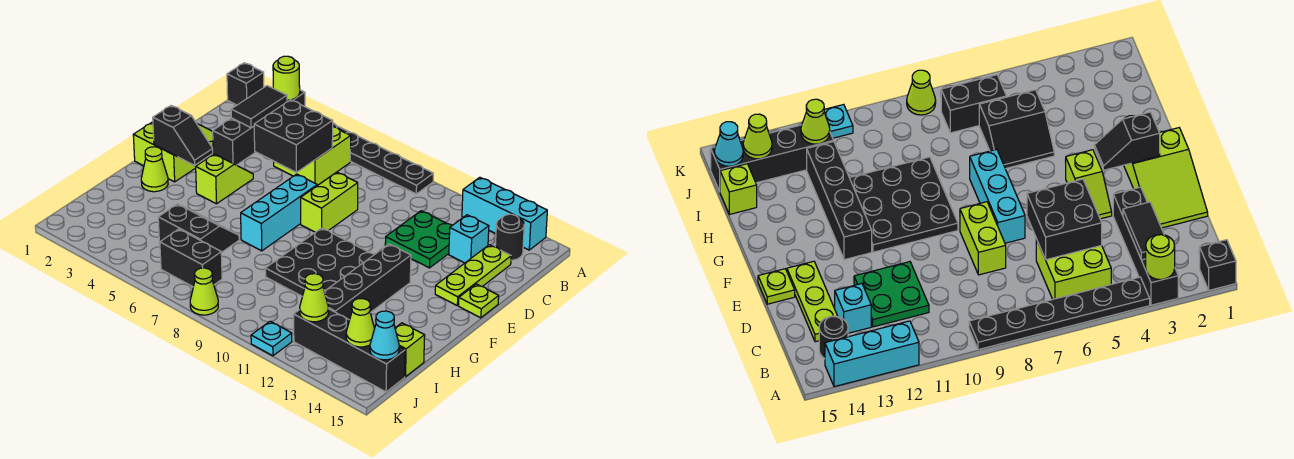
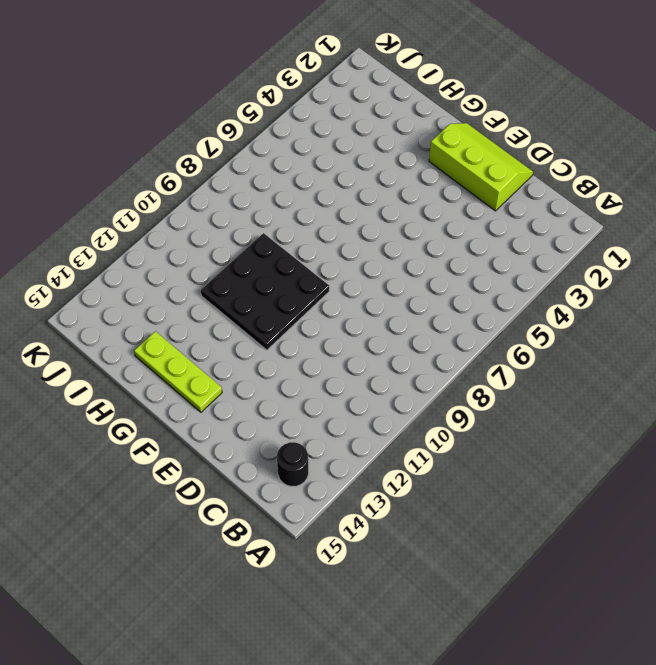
lime slope D1:F2 level 1 top 2 -> lime slope D1:F2 level 1 top F
lime plate F14:H14 level 1 -> lime plate C14:E14 level 1
none -> black brick A1 level 1
none -> black brick A3:D3 level 1
none -> black plate A4:A9 level 1
none -> cyan brick A12:A14 level 1

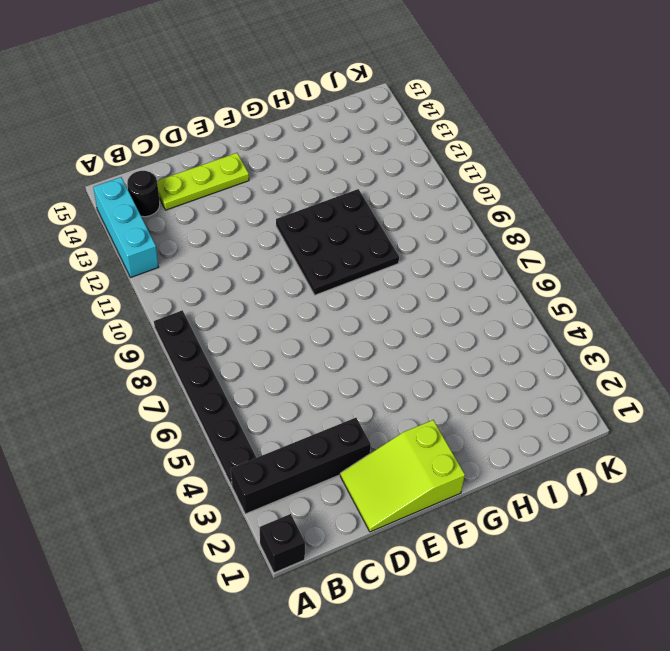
none -> lime brick B5:C6 level 1
none -> green plate C11:D12 level 1
none -> cyan brick C13 level 1
none -> lime brick D8:E8 level 1

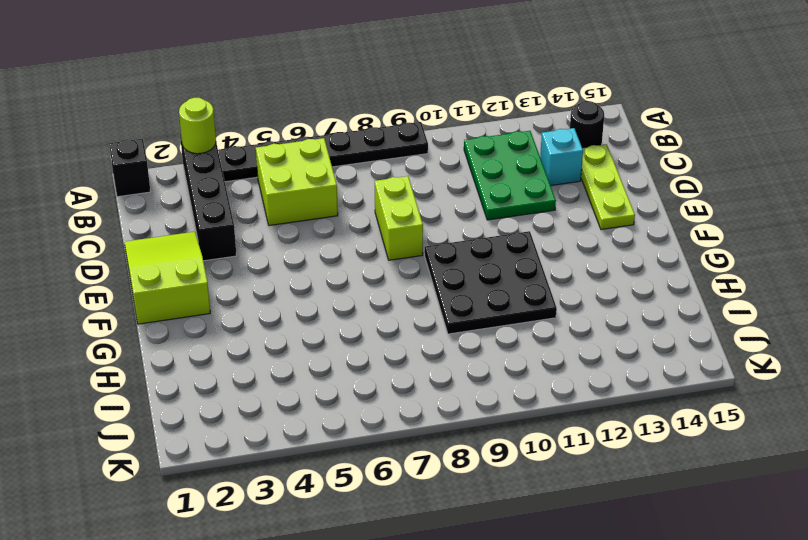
green plate B11:D12 level 1 -> green plate C11:D12 level 1
none -> cyan brick A12:A14 level 1
none -> lime slope E4:F4 level 1 top F
none -> cyan brick E7:G7 level 1
none -> lime plate E15 level 1

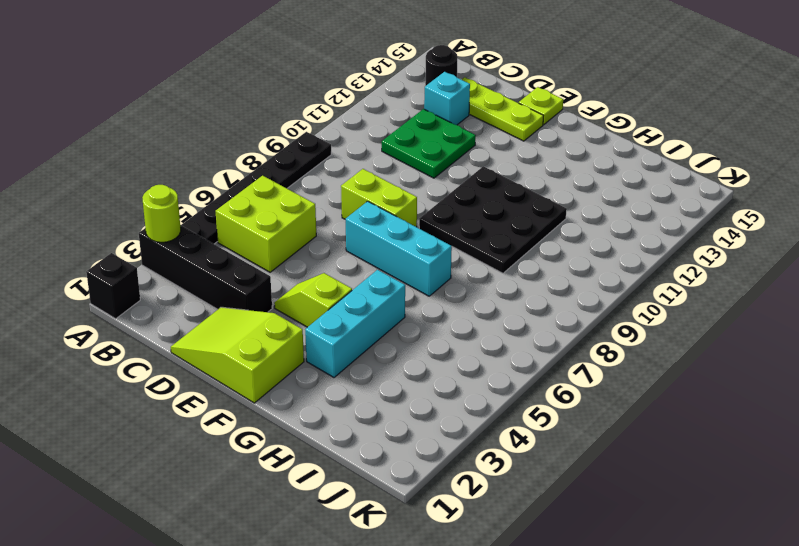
cyan brick G3:G5 level 1 -> cyan brick A12:A14 level 1
none -> black brick F12:I12 level 1
none -> lime cone G2 level 1
none -> black slope H5:I6 level 1 top I
none -> lime brick I15 level 1

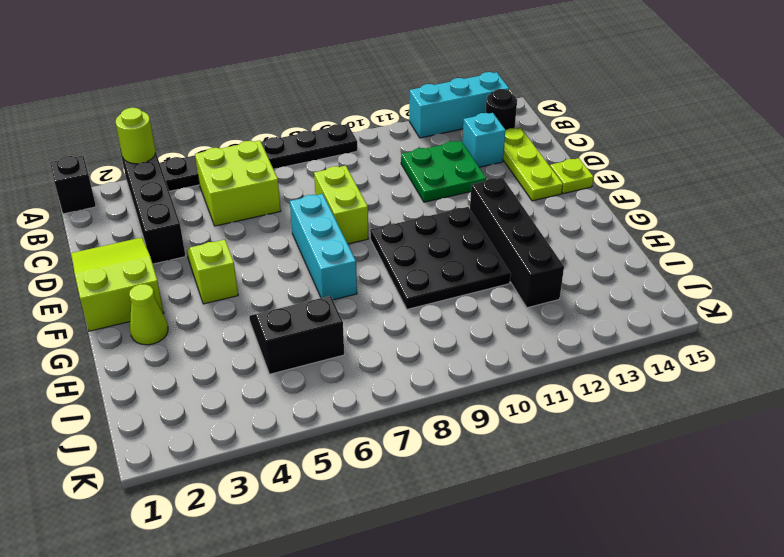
none -> lime brick I15 level 1
none -> black brick J6:J7 level 1
none -> black brick J12:J15 level 1
none -> lime cone K8 level 1

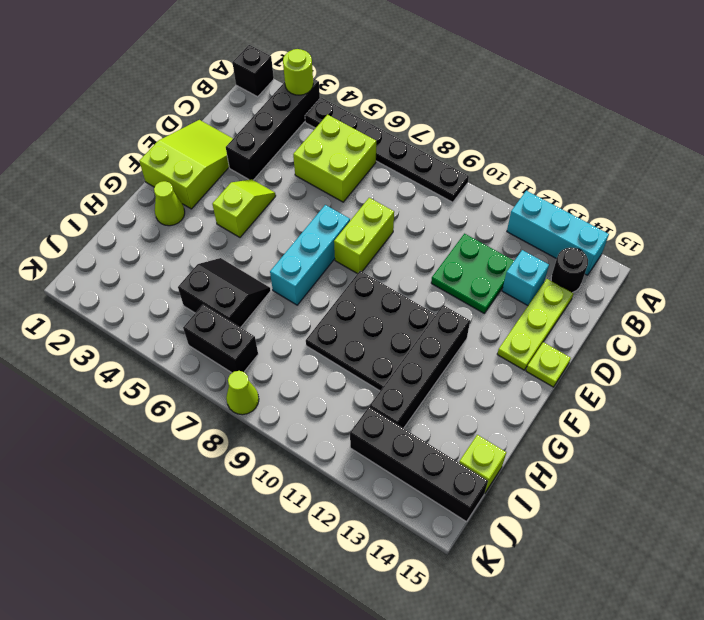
none -> cyan plate K11 level 1
none -> black tile B3:C3 level 2
none -> black brick C5:D6 level 2
none -> black slope F2:F3 level 2 top 2

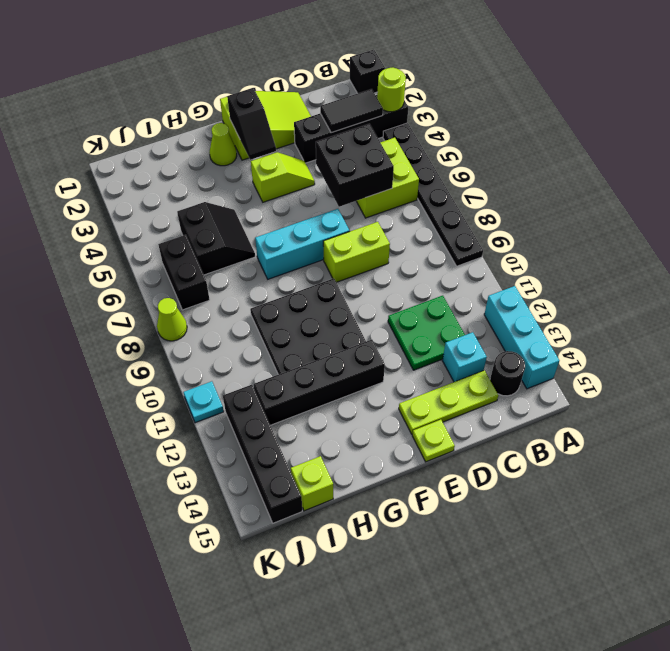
none -> lime cone J12 level 2
none -> lime cone J14 level 2
none -> cyan cone J15 level 2

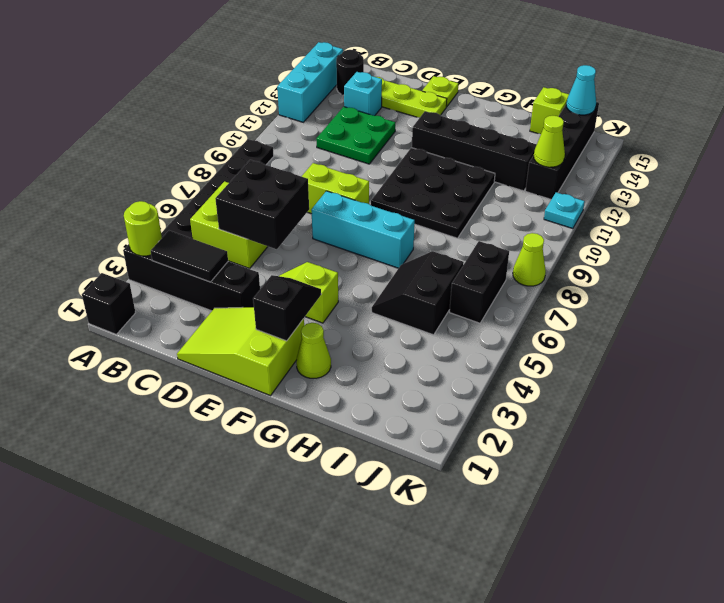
none -> lime cone J14 level 2

